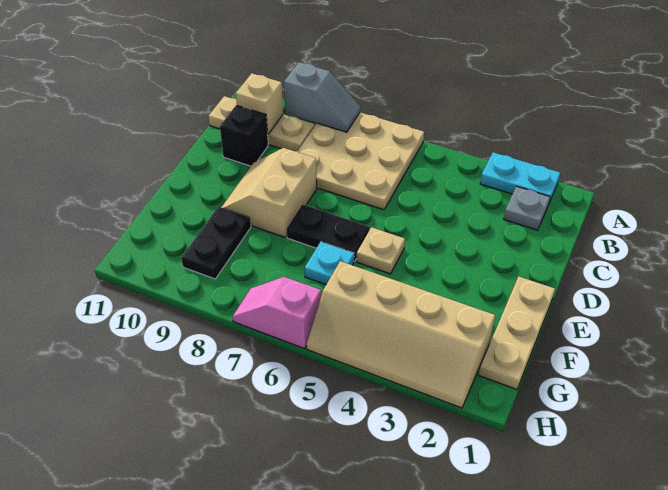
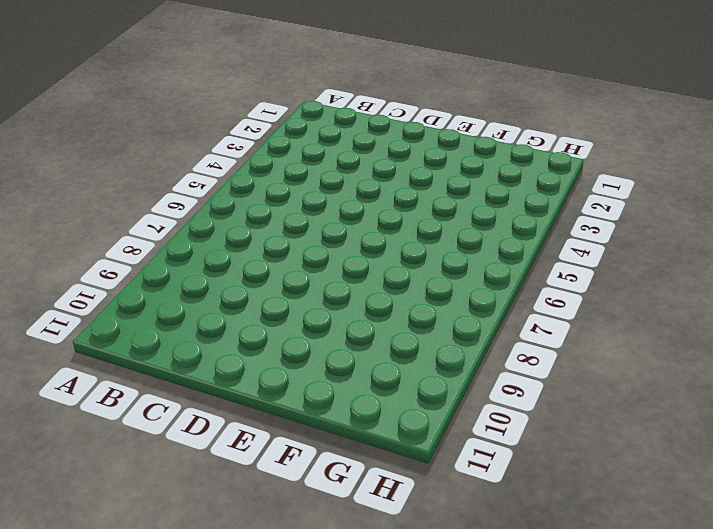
none -> cyan plate A2:A3 level 1
none -> tan plate A6:C8 level 1
none -> grey plate B2 level 1

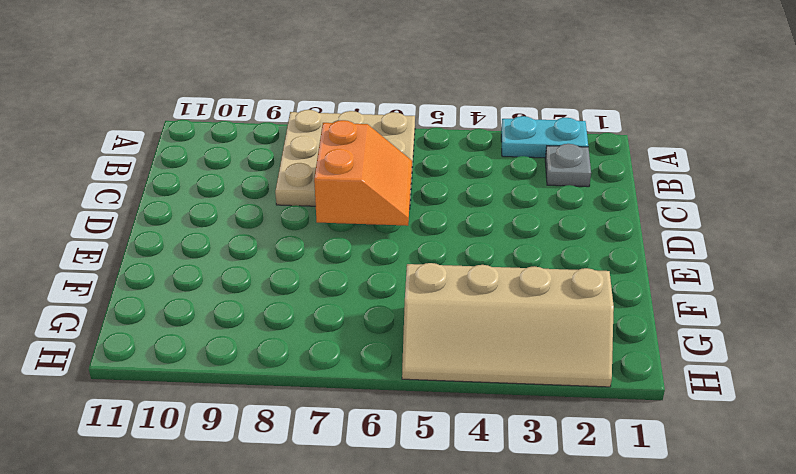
orange slope C6:D7 level 2 top 7 -> none
none -> tan plate B9:B11 level 1
none -> black brick C10 level 1
none -> tan slope D8:E9 level 1 top 8

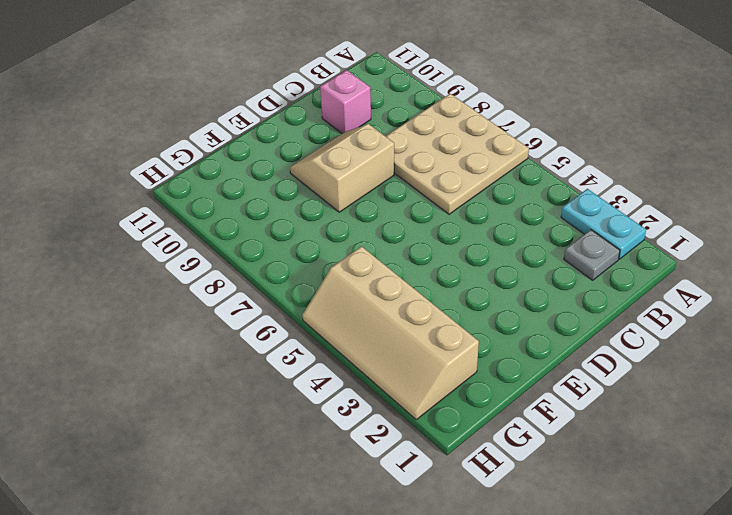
pink brick C10 level 1 -> black brick C10 level 1
none -> tan plate B9:B11 level 1
none -> tan plate E1:G1 level 1
none -> tan plate E5 level 1

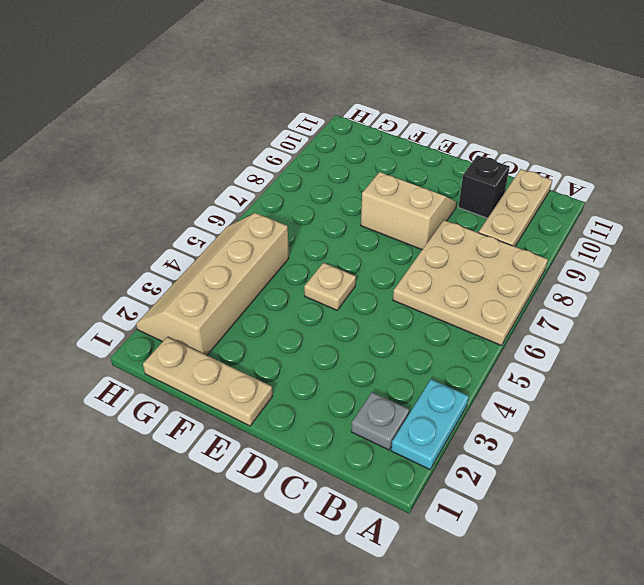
none -> black plate E6:E7 level 1
none -> cyan plate F6 level 1
none -> black plate F9:G9 level 1

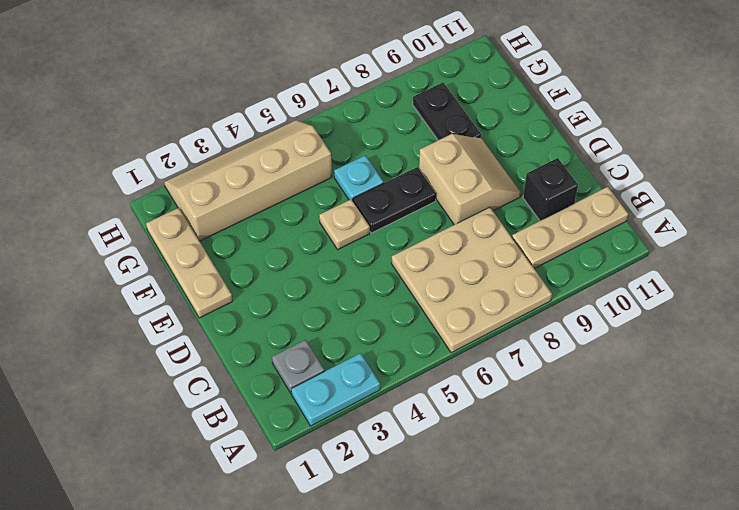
none -> pink slope H6:H7 level 1 top 6
none -> grey slope A8:A9 level 2 top 9
none -> tan brick B10 level 2

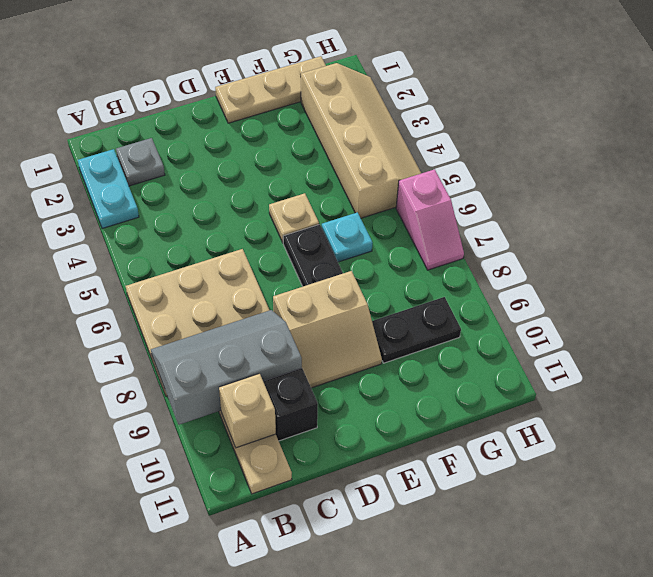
grey slope A8:C9 level 2 top 9 -> grey slope A8:A9 level 2 top 9

